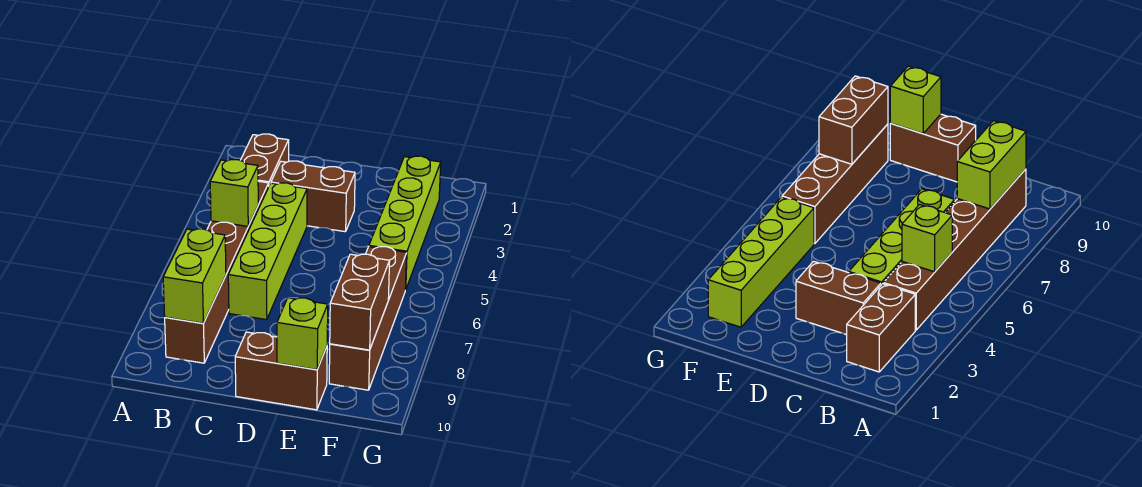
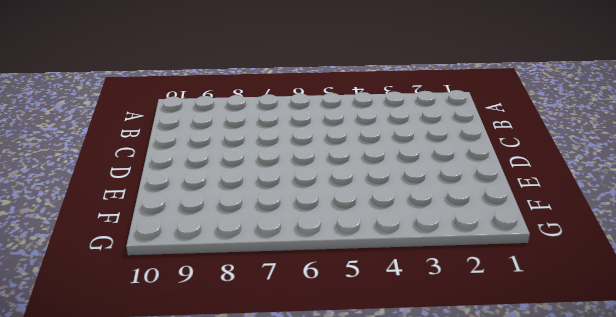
none -> brown brick B2:B3 level 1
none -> brown brick B4:B9 level 1

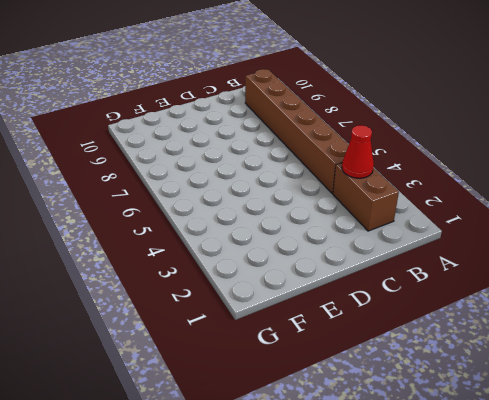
red cone B3 level 2 -> none
none -> brown brick C3:D3 level 1
none -> lime brick C4:C7 level 1

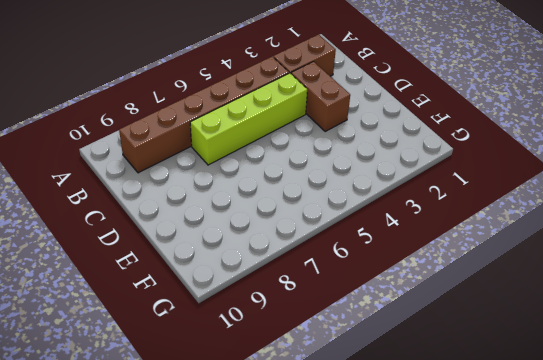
none -> brown brick D10:E10 level 1
none -> lime brick F2:F5 level 1

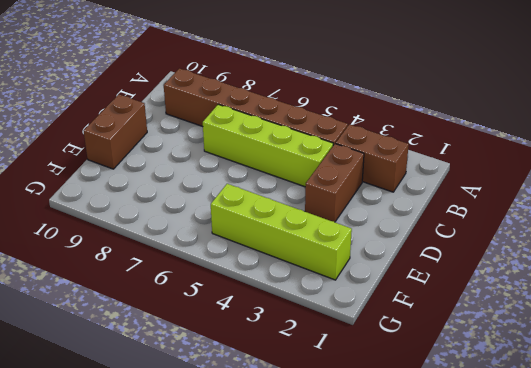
none -> brown brick F6:F9 level 1
none -> lime brick B5 level 2

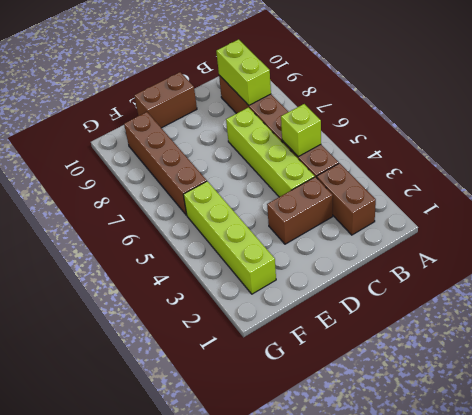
none -> lime brick E10 level 2
none -> brown brick F8:F9 level 2

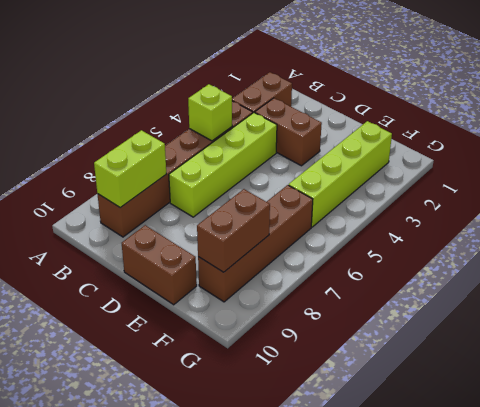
none -> lime brick E10 level 2

